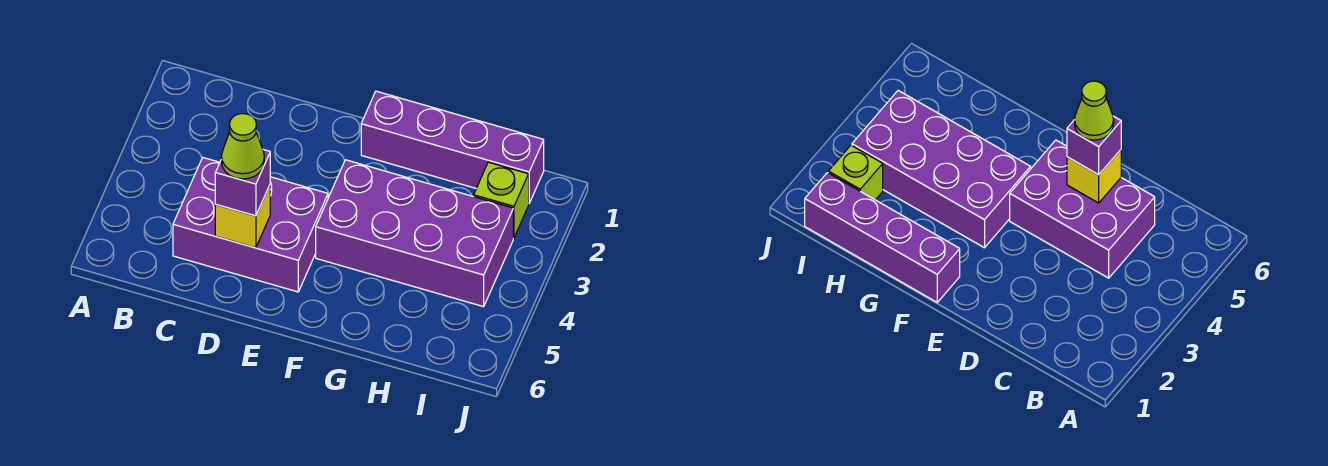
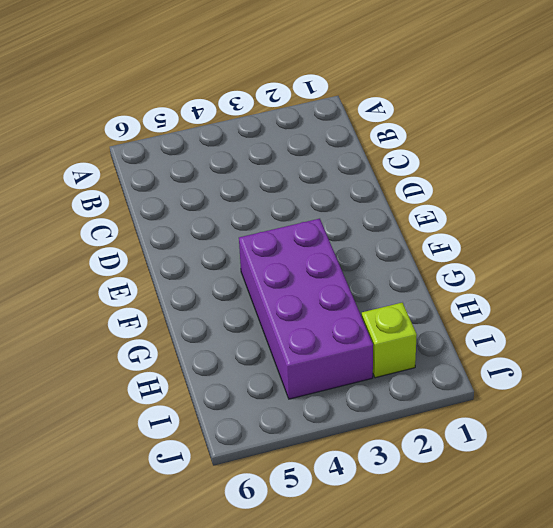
none -> purple brick C4:E5 level 1
none -> purple brick F1:I1 level 1

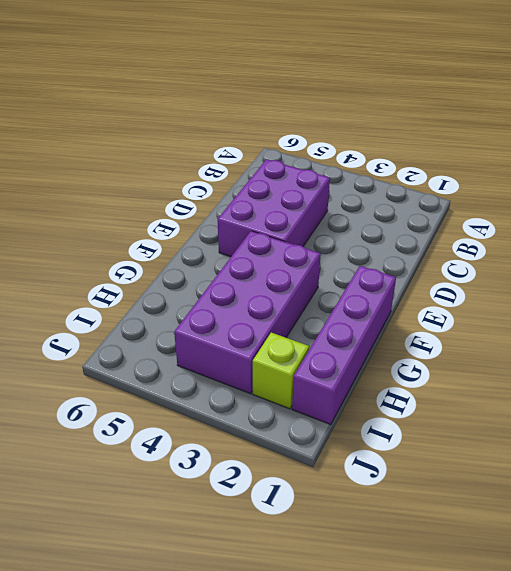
none -> yellow brick D5 level 2
none -> purple brick D5 level 3

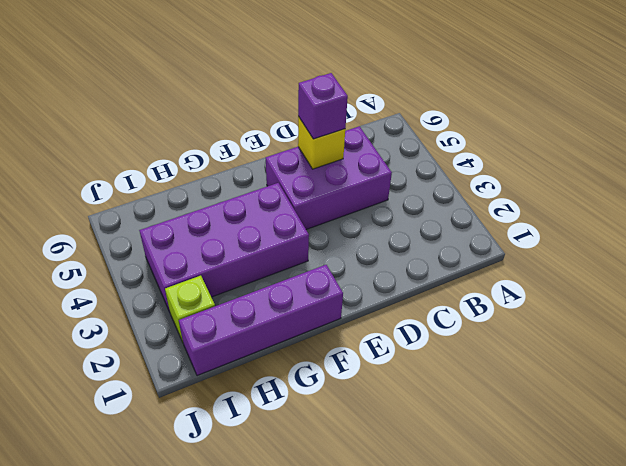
none -> lime cone D5 level 4

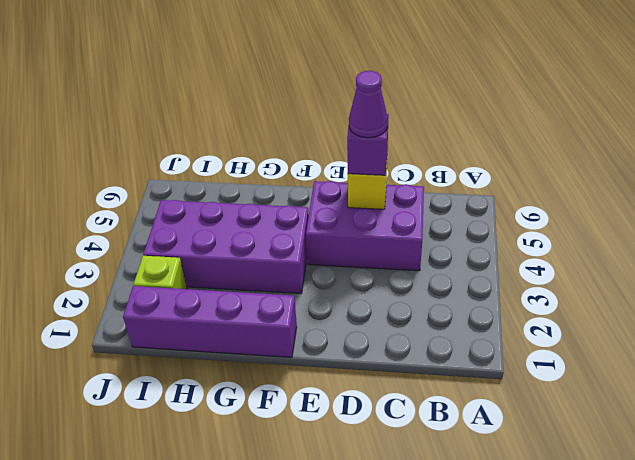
purple cone D5 level 4 -> lime cone D5 level 4

